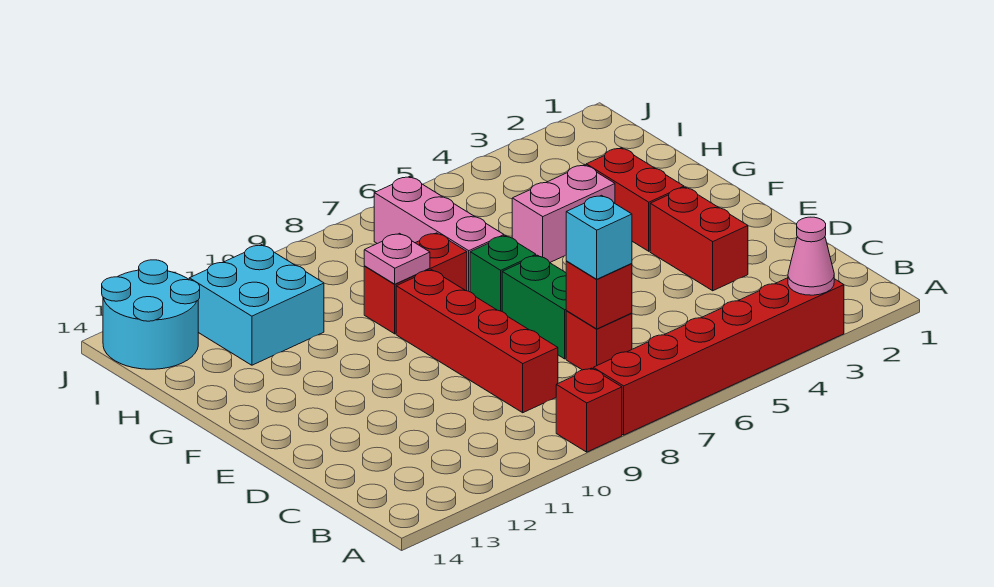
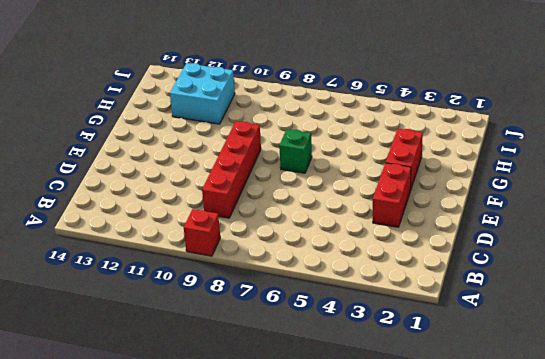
none -> red brick A3:A8 level 1
none -> red brick C7 level 1
none -> green brick D7:E7 level 1

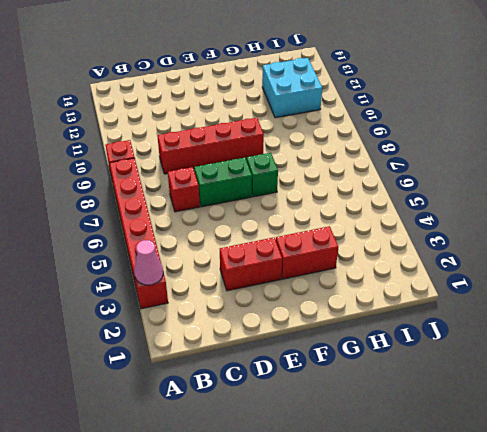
none -> pink brick G4:G5 level 1
none -> pink brick G7:I7 level 1
none -> red brick G8:G9 level 1

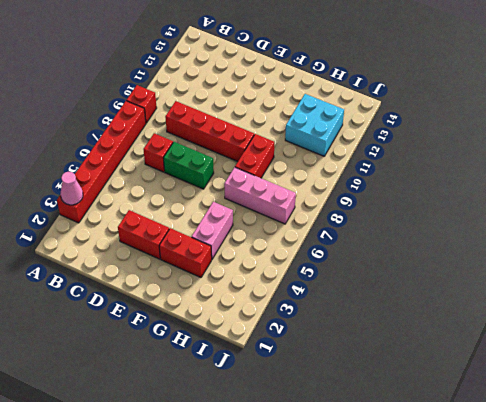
none -> green brick F7 level 1
none -> cyan round brick I13:J14 level 1
none -> red brick C7 level 2

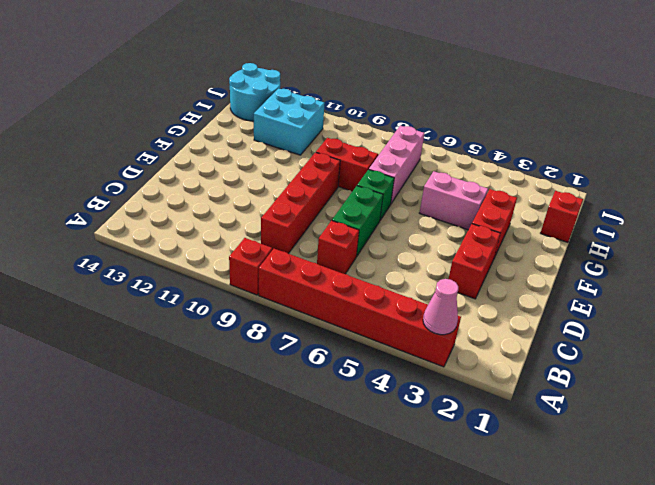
red brick H1 level 1 -> red brick C7 level 2
none -> pink plate G9 level 2
none -> cyan brick C7 level 3

